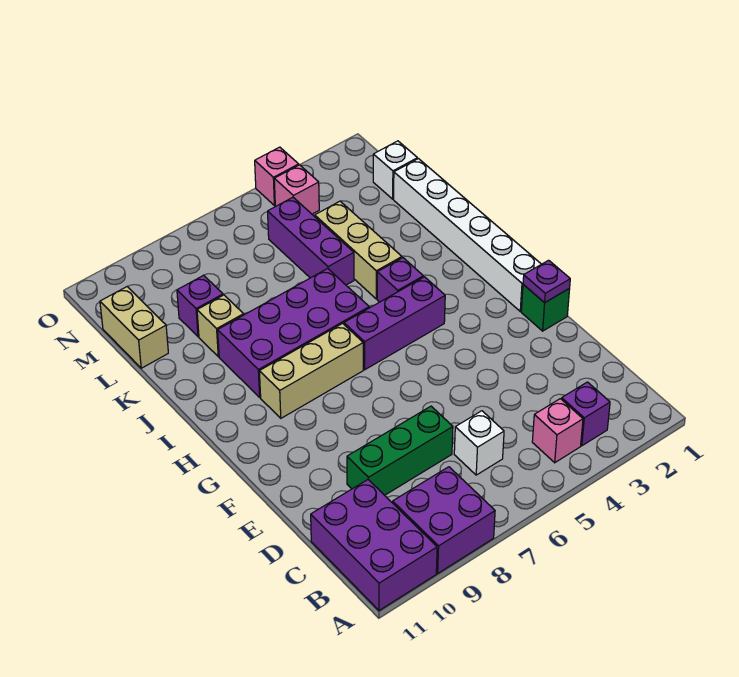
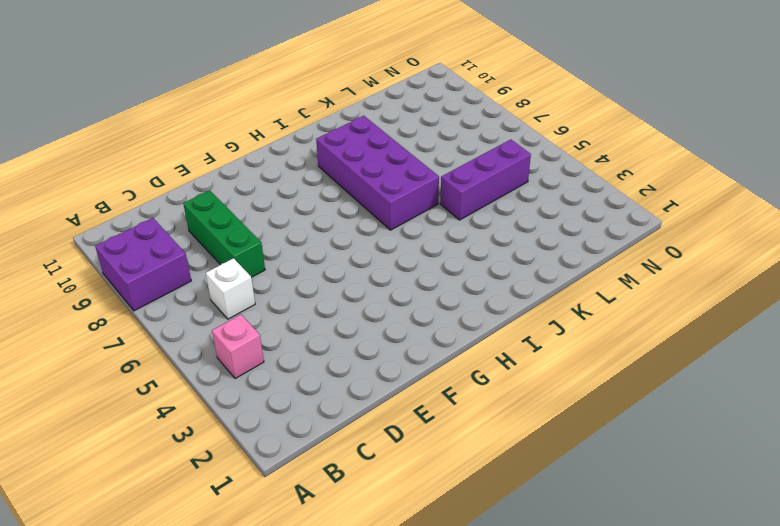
none -> purple brick A10:C11 level 1
none -> purple brick B3 level 1
none -> green brick F1 level 1

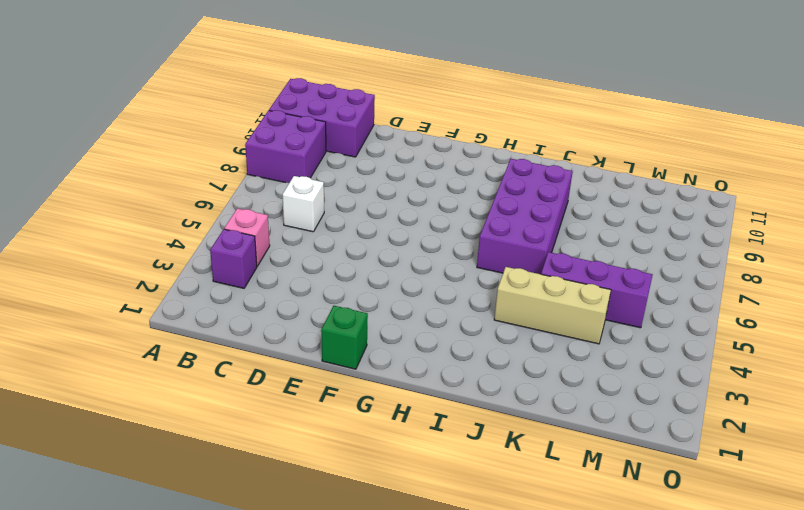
none -> green brick D7:D9 level 1
none -> white brick G1:L1 level 1
none -> purple brick H4:H6 level 1

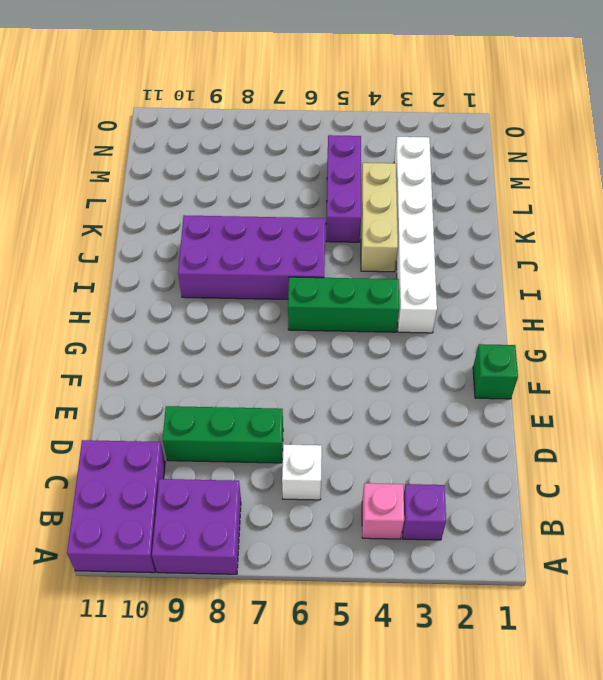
white brick H3:M3 level 1 -> white brick G1:L1 level 1
green brick H4:H6 level 1 -> purple brick H4:H6 level 1
none -> tan brick H7:H9 level 1
none -> purple brick I4 level 1
none -> tan brick K9 level 1

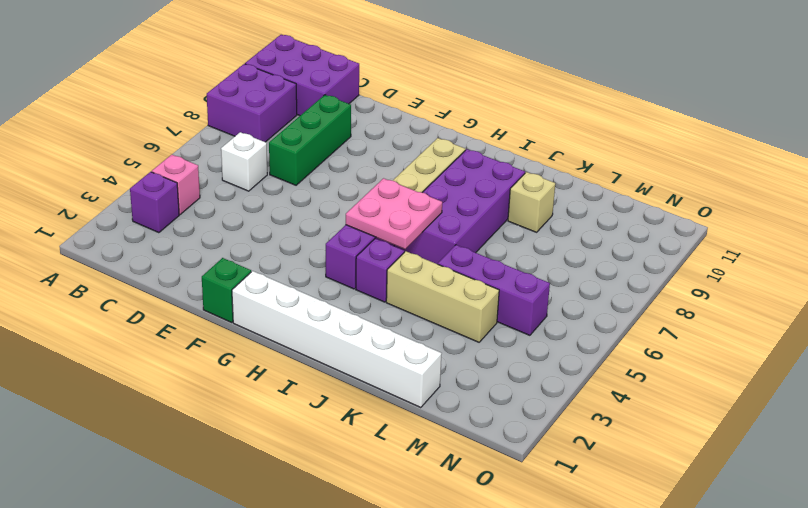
pink plate H5:I6 level 2 -> none
none -> purple brick L9 level 1
none -> tan brick L11:M11 level 1
none -> white brick M1 level 1

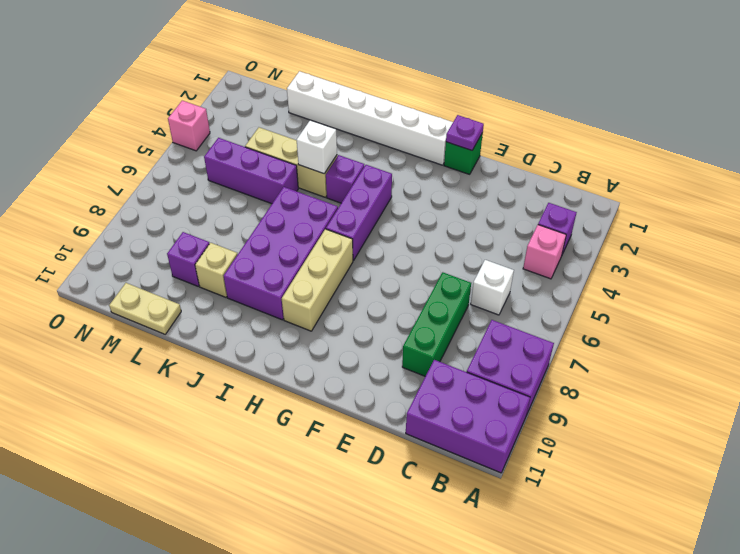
white brick J4 level 2 -> white brick M1 level 1
tan plate L11:M11 level 1 -> tan brick L11:M11 level 1
none -> pink brick N4 level 1

